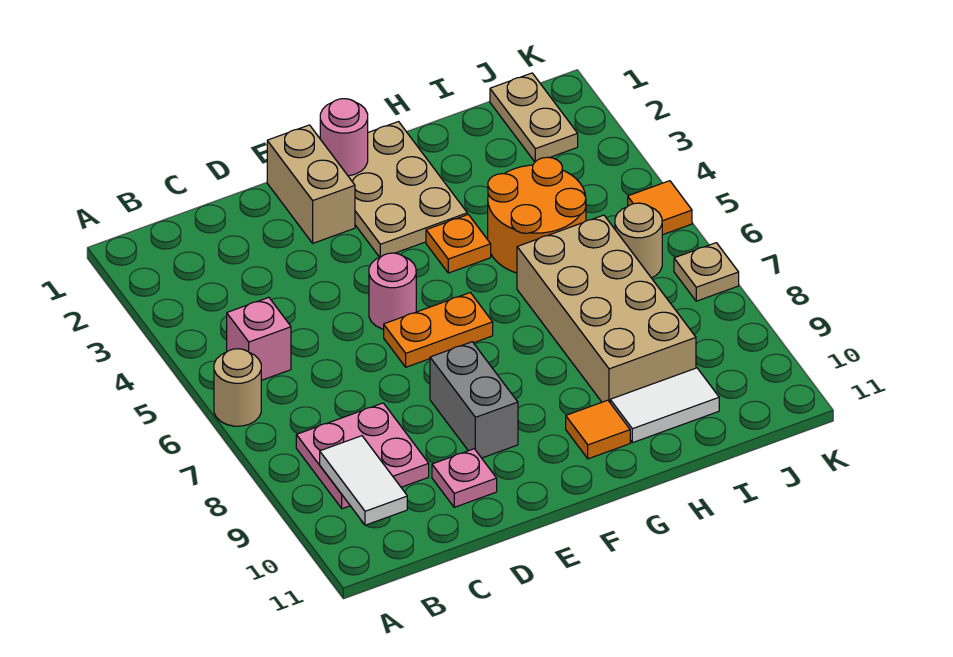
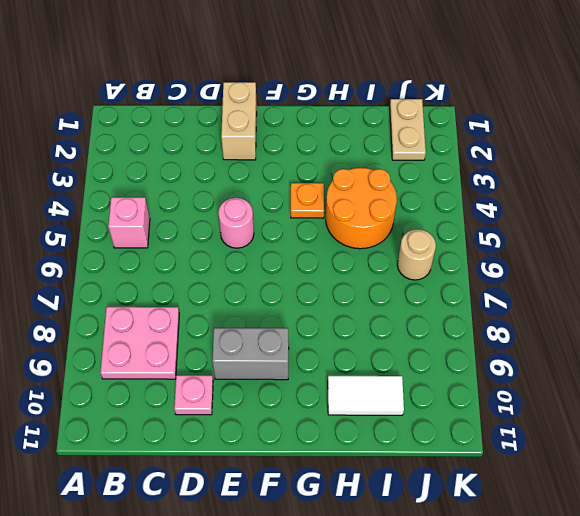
grey brick E9:F9 level 1 -> grey brick E8:E9 level 1
none -> tan round brick A6 level 1
none -> orange plate E6:F6 level 1
none -> tan plate F1:G3 level 1

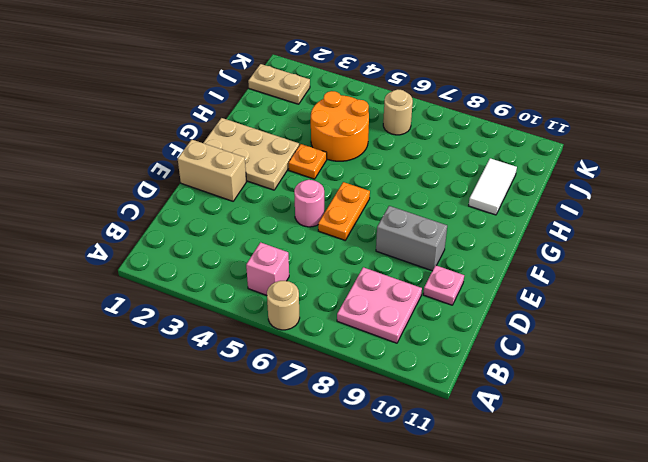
none -> orange tile G10 level 1
none -> tan brick H6:I9 level 1
none -> orange tile K5 level 1

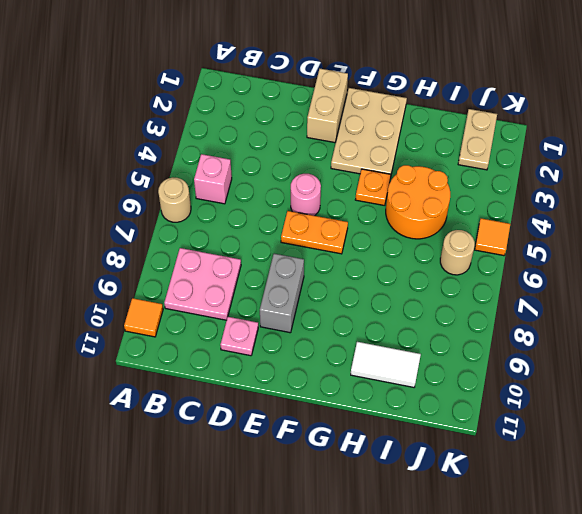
orange tile A10 level 1 -> orange tile G10 level 1
none -> tan brick H6:I9 level 1
none -> tan plate K7 level 1
none -> white tile B9:B10 level 2

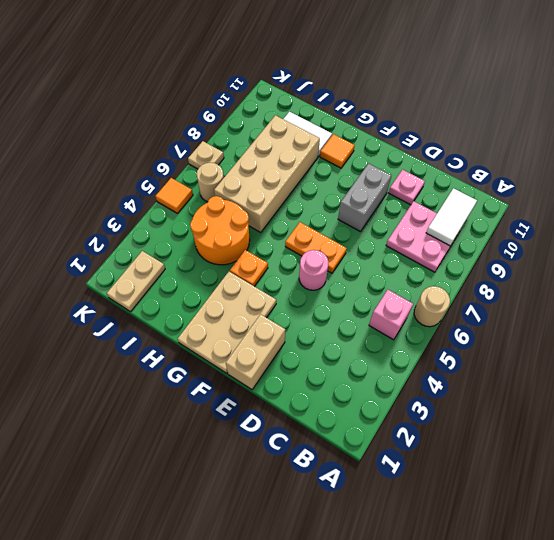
none -> pink round brick F1 level 2

